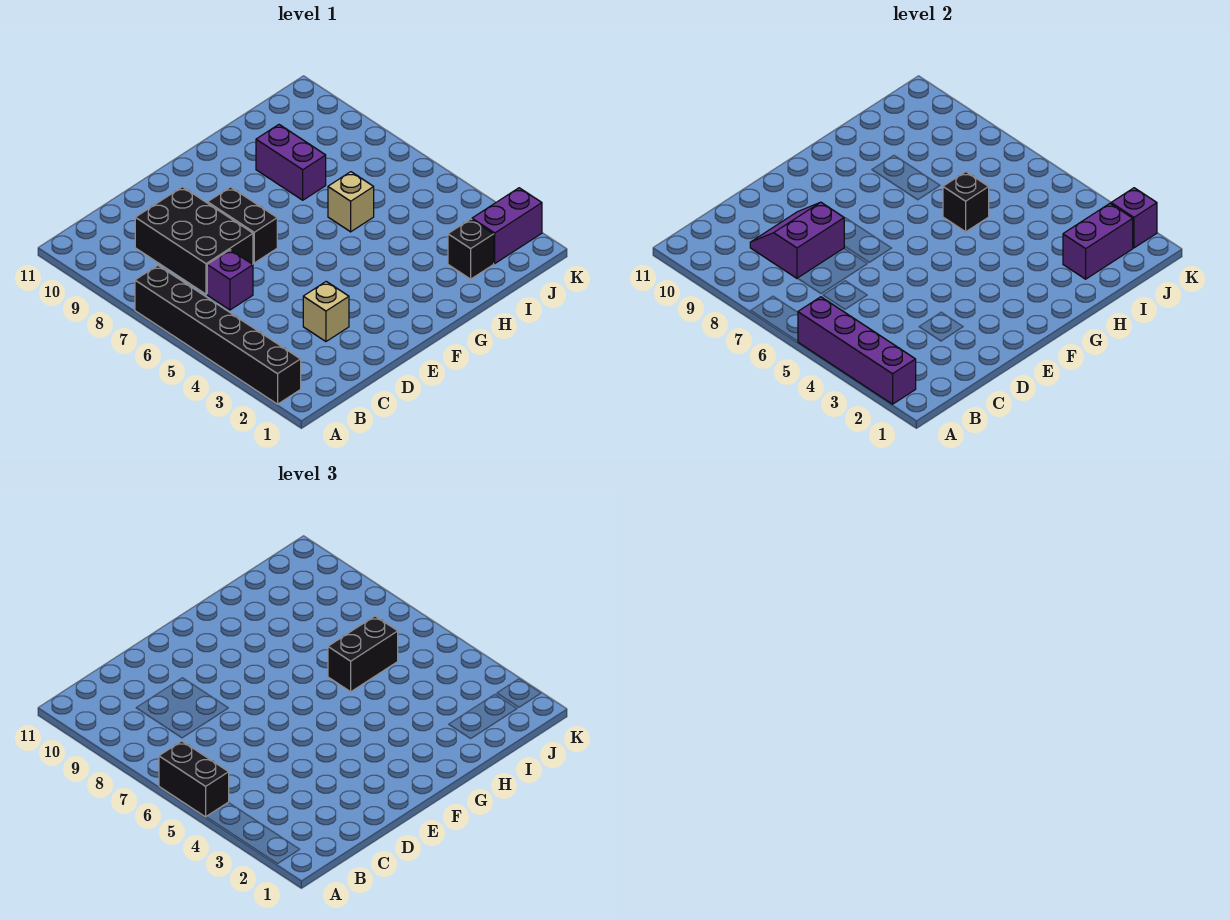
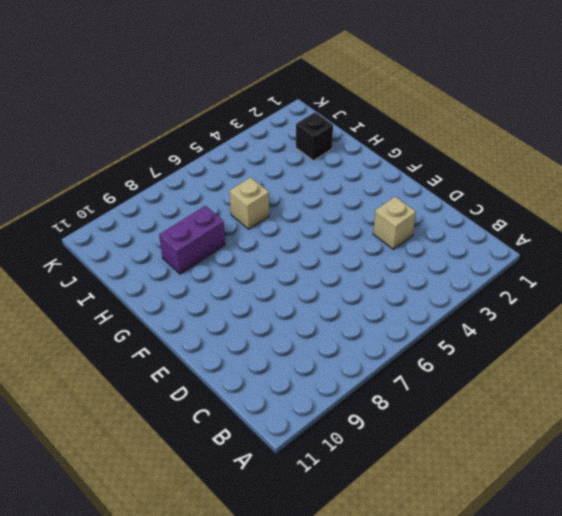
none -> black brick A2:A7 level 1
none -> purple brick C6 level 1
none -> black brick C7:D9 level 1

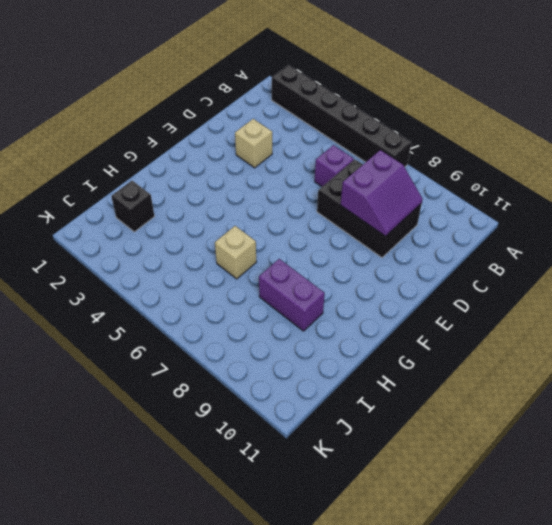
none -> black brick E7:E8 level 1
none -> purple brick J2:K2 level 1
none -> purple brick A2:A5 level 2

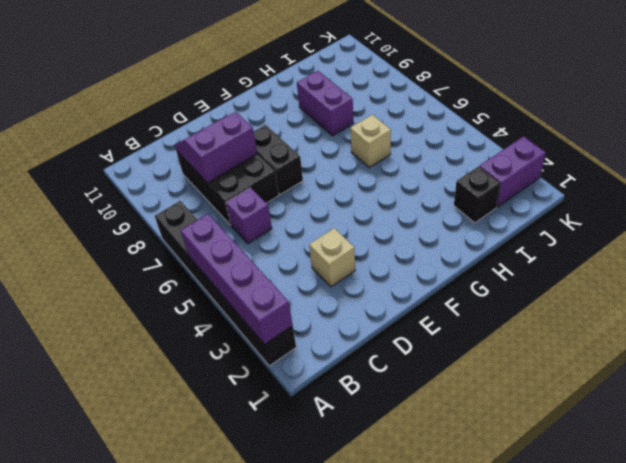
none -> black brick H6 level 2
none -> purple brick I2:J2 level 2
none -> purple brick K2 level 2

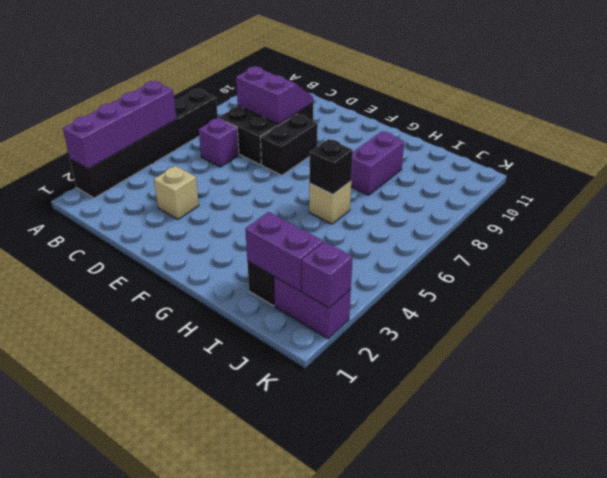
none -> black brick A5:A6 level 3
none -> black brick H6:I6 level 3

